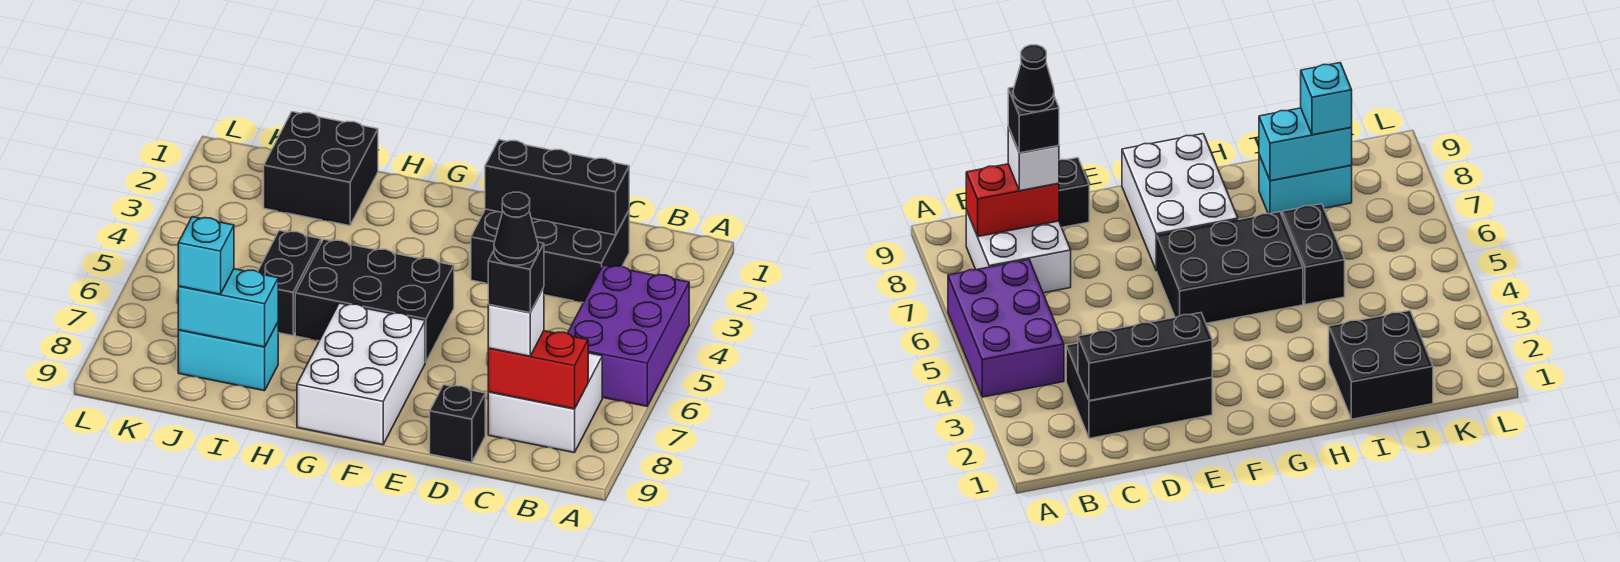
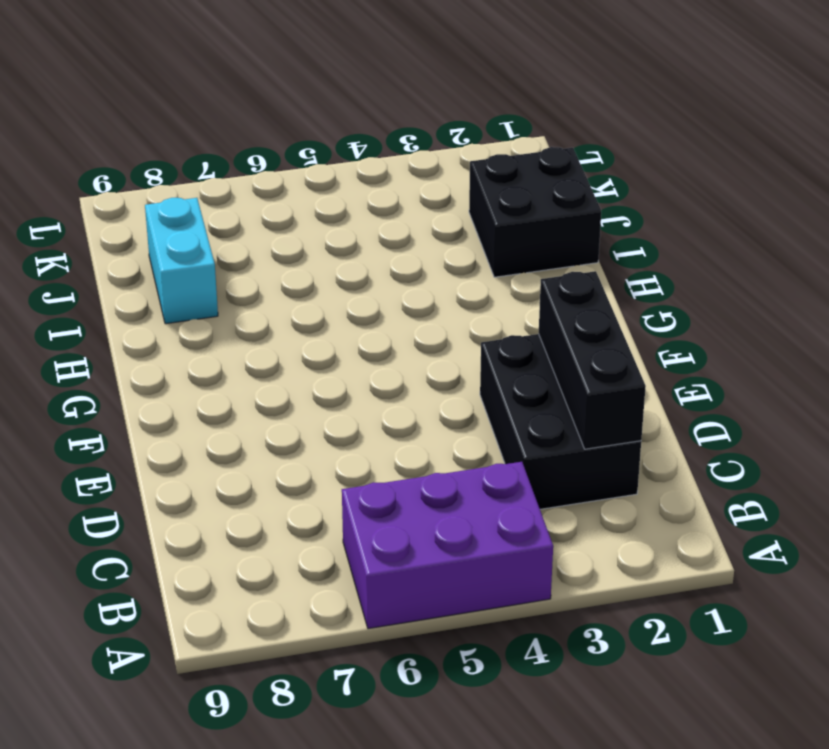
none -> white brick B7:C8 level 1
none -> black brick D9 level 1
none -> black brick F5:H6 level 1

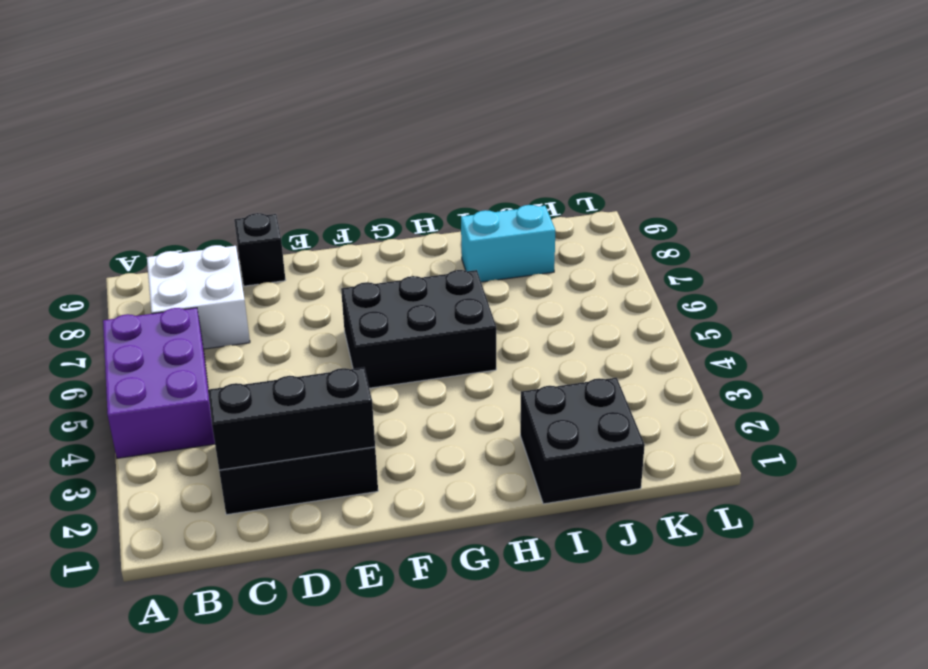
none -> white brick F7:G9 level 1
none -> black brick I5:I6 level 1
none -> red brick B8:C8 level 2

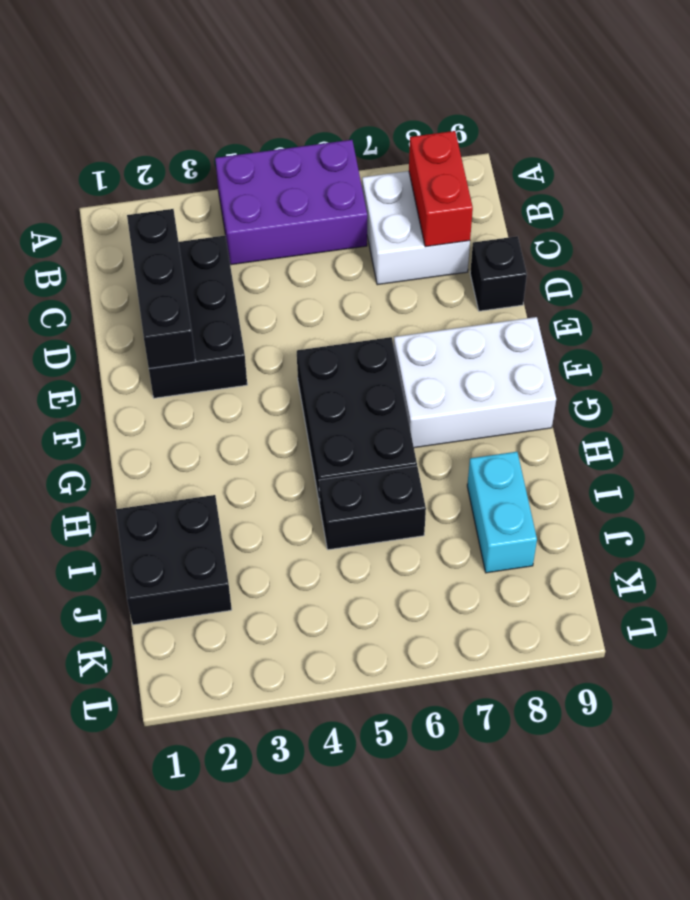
none -> cyan brick I8:J8 level 2
none -> white brick C8 level 3
none -> cyan brick J8 level 3

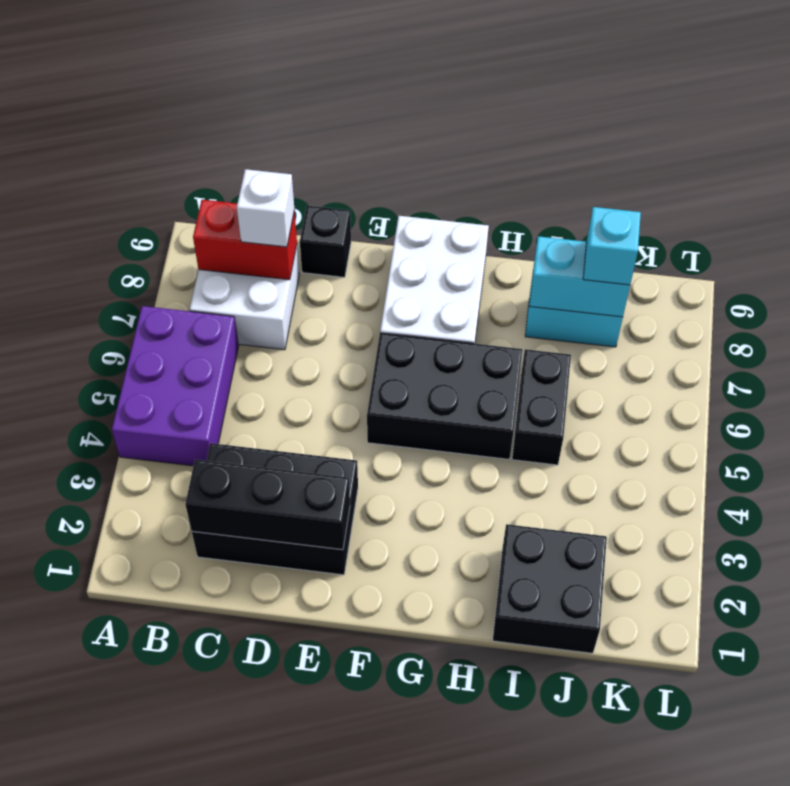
none -> black brick C8 level 4
none -> black cone C8 level 5

